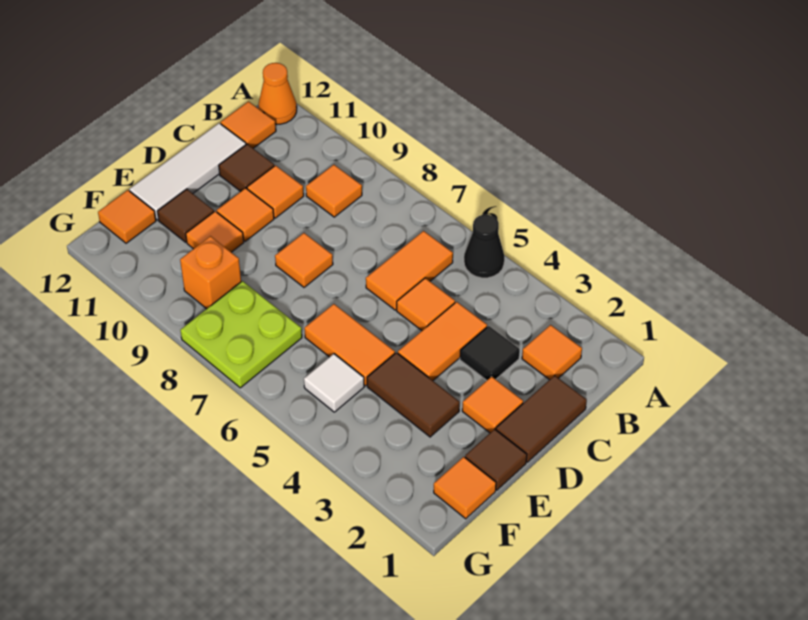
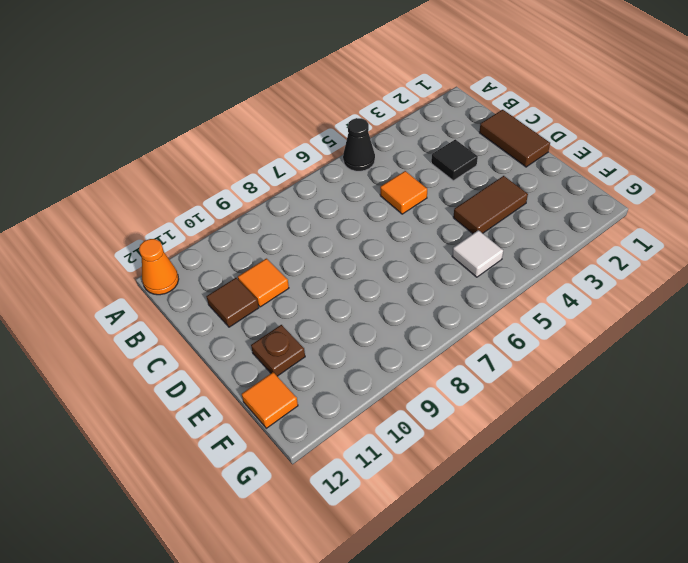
brown plate E11 level 1 -> brown tile E11 level 1
none -> orange tile B2 level 1
none -> orange tile B6:C6 level 1
none -> orange tile B9 level 1

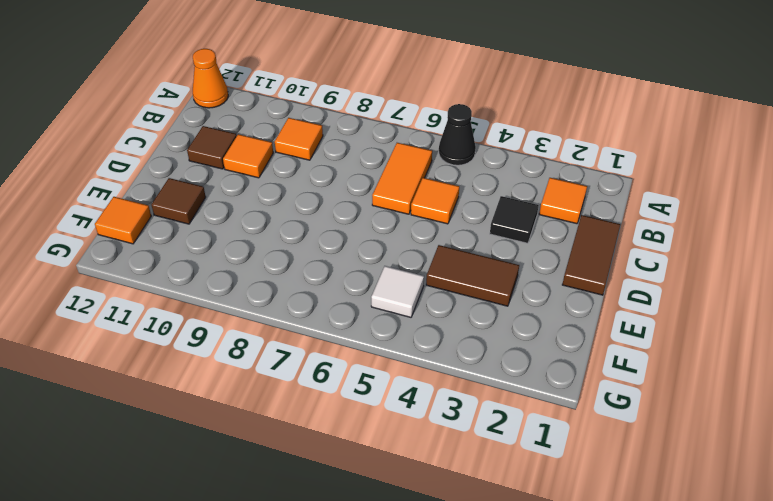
none -> orange tile B12 level 1
none -> orange tile C4:D4 level 1
none -> white tile C12:E12 level 1

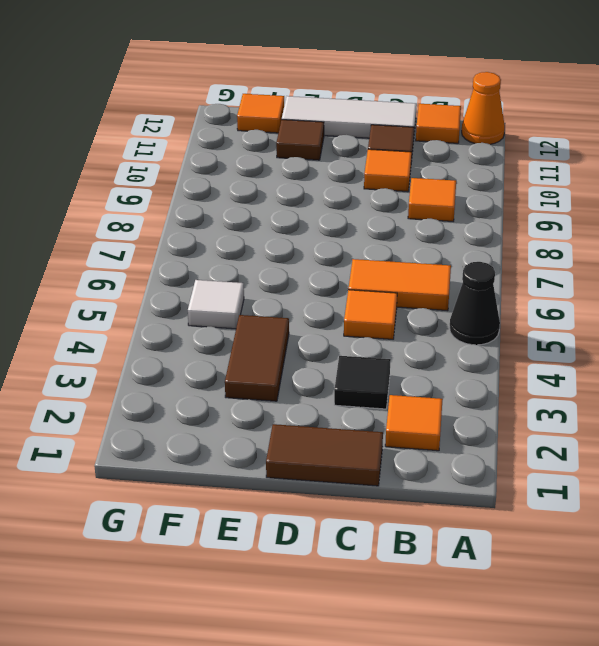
none -> orange tile C4:D4 level 1
none -> orange tile D2 level 1
none -> orange tile D8 level 1

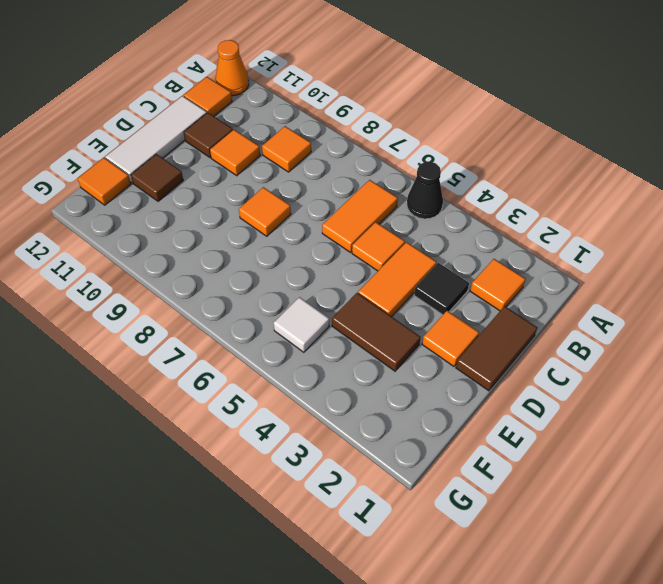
none -> orange tile D10 level 1
none -> brown tile E1 level 1
none -> orange tile E5:E6 level 1

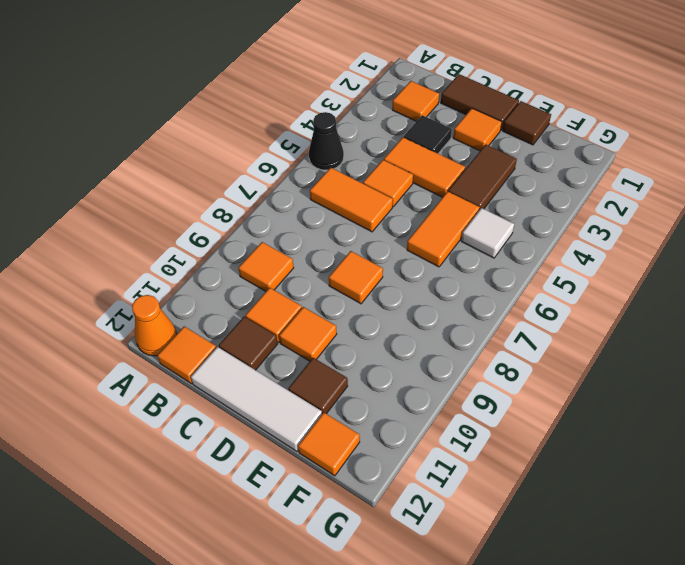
none -> orange tile E10 level 1
none -> orange tile F1 level 1
none -> lime plate F7:G8 level 1

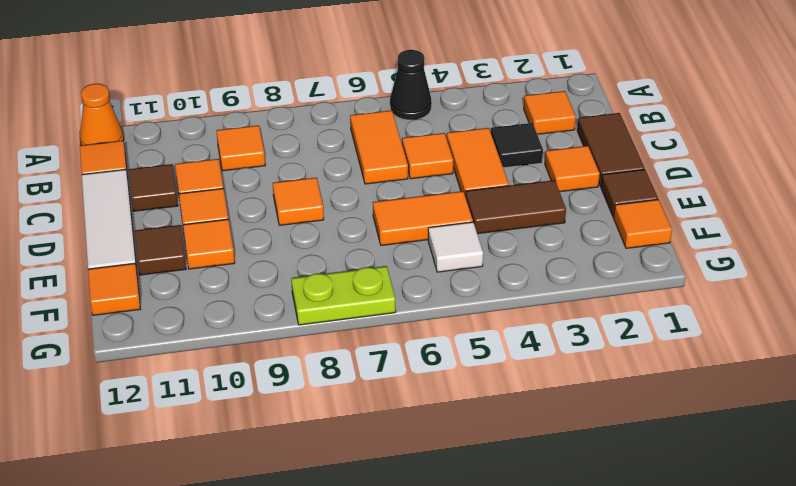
lime plate G7:G8 level 1 -> lime plate F7:G8 level 1
none -> orange brick F9 level 1

